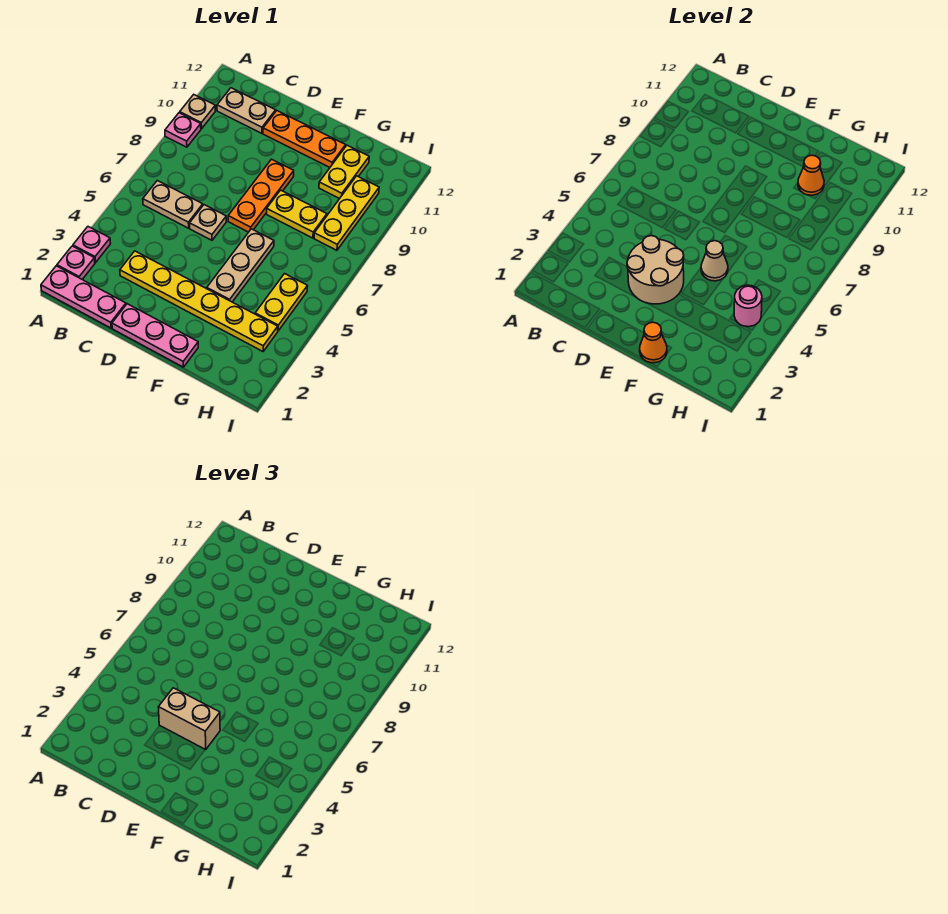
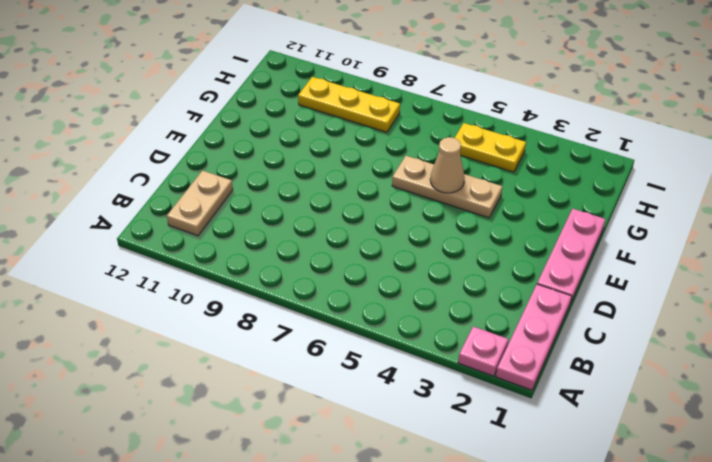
none -> pink plate A3 level 1
none -> pink plate A9 level 1
none -> tan plate A10 level 1

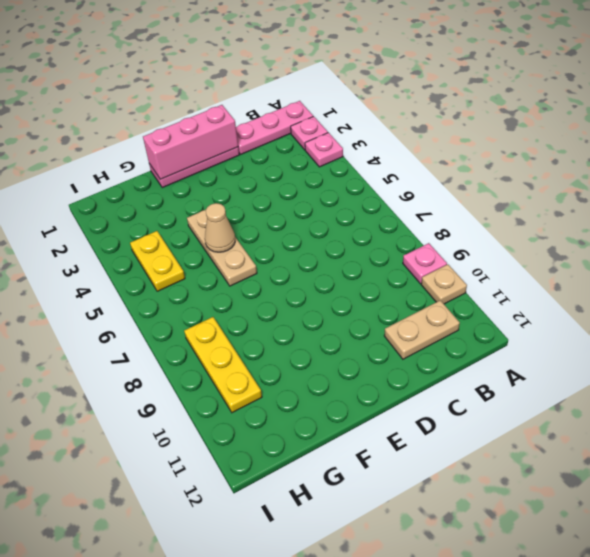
pink brick D1:F1 level 2 -> orange cone F1 level 2
none -> tan plate B6:C6 level 1
none -> yellow plate C3:H3 level 1
none -> tan plate D6 level 1

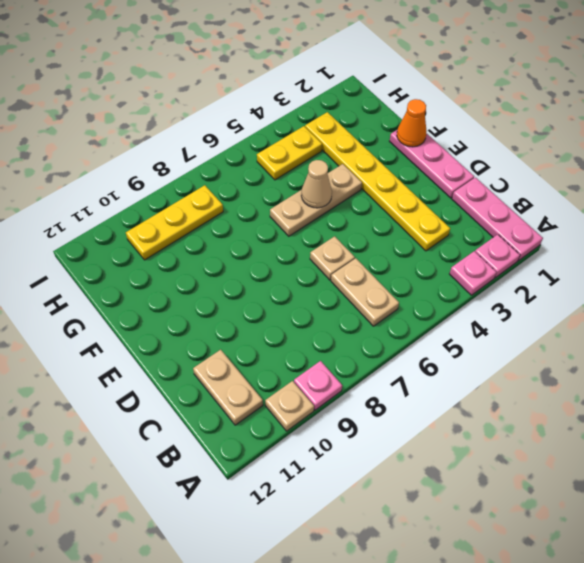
none -> orange plate D11:F11 level 1
none -> orange plate E7:E9 level 1
none -> yellow plate F8:G8 level 1

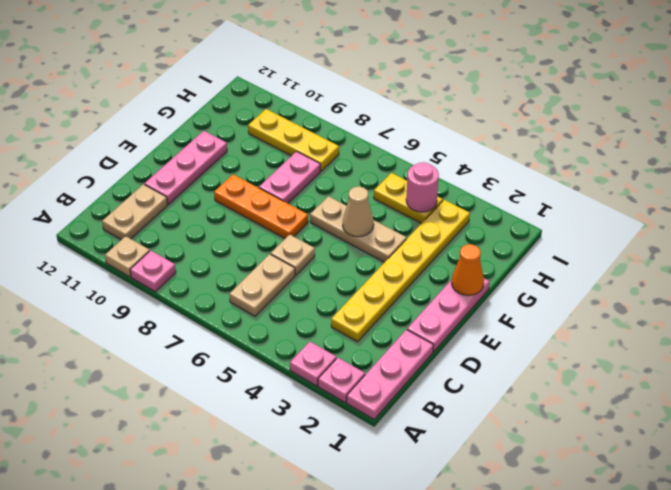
pink plate D11:F11 level 1 -> orange plate D11:F11 level 1
pink plate F8:G8 level 1 -> yellow plate F8:G8 level 1
none -> yellow plate G10:G11 level 1
none -> tan round brick D3:E4 level 2
none -> orange cone G10 level 2

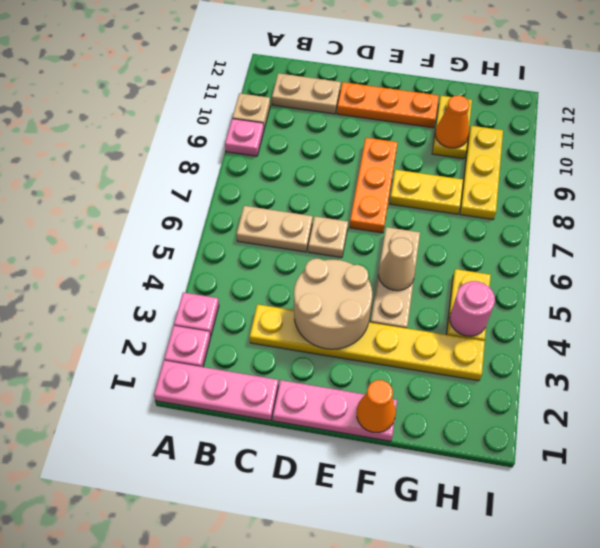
none -> tan brick D4:E4 level 3

